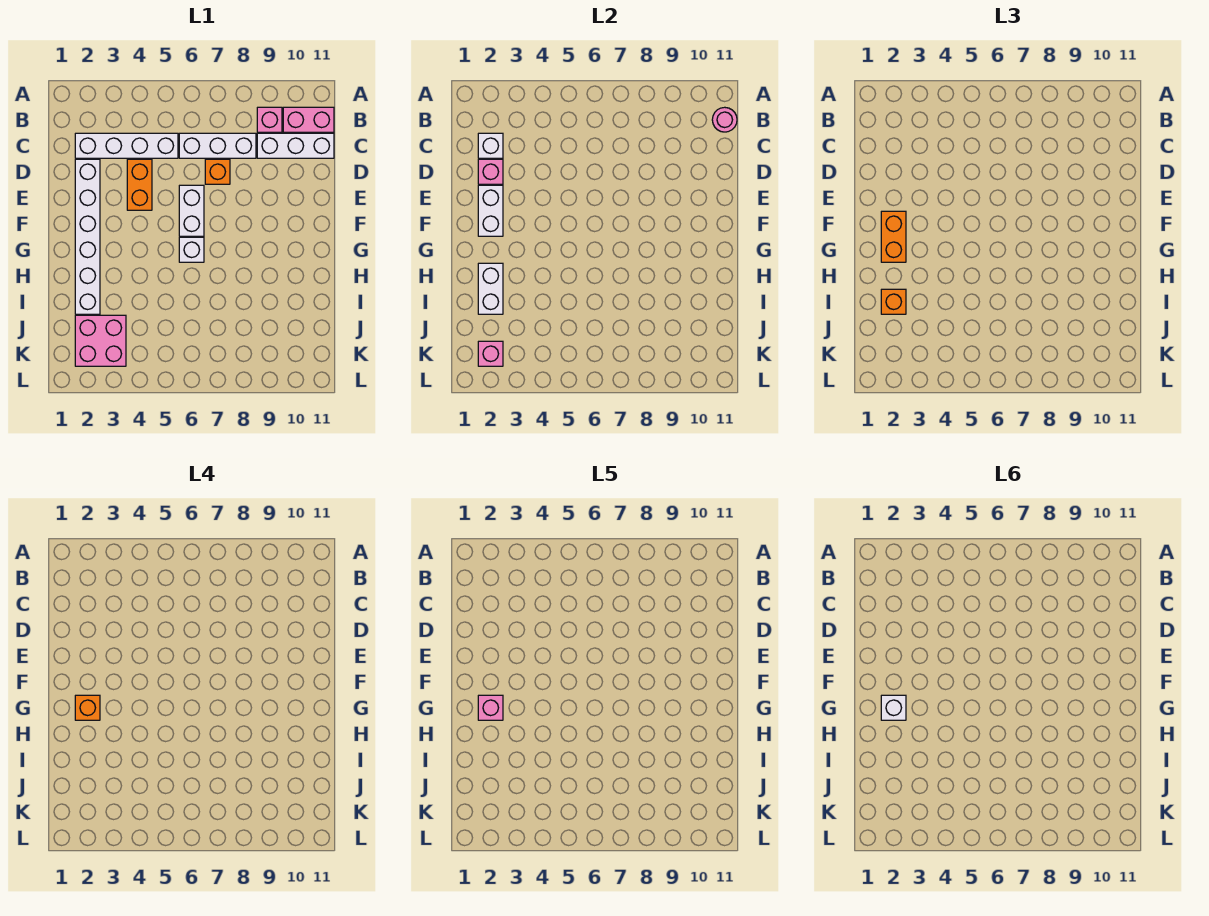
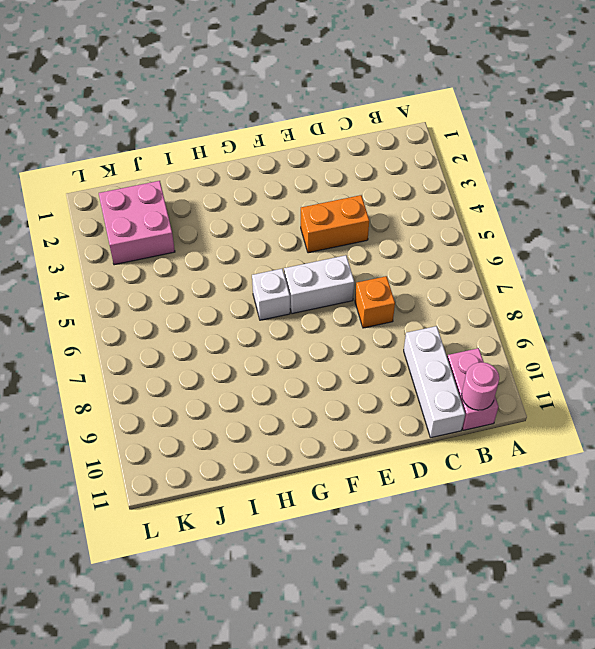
none -> pink brick B9 level 1
none -> white brick C2:C5 level 1
none -> white brick C6:C8 level 1

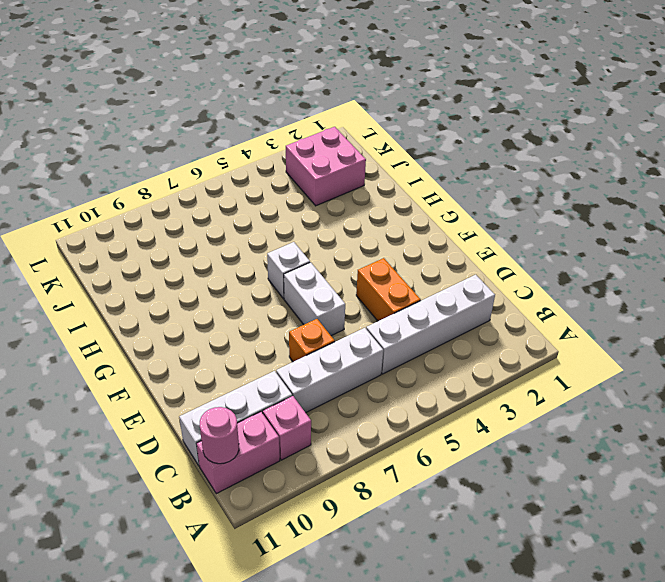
none -> white brick D2:I2 level 1
none -> white brick C2 level 2
none -> pink brick D2 level 2

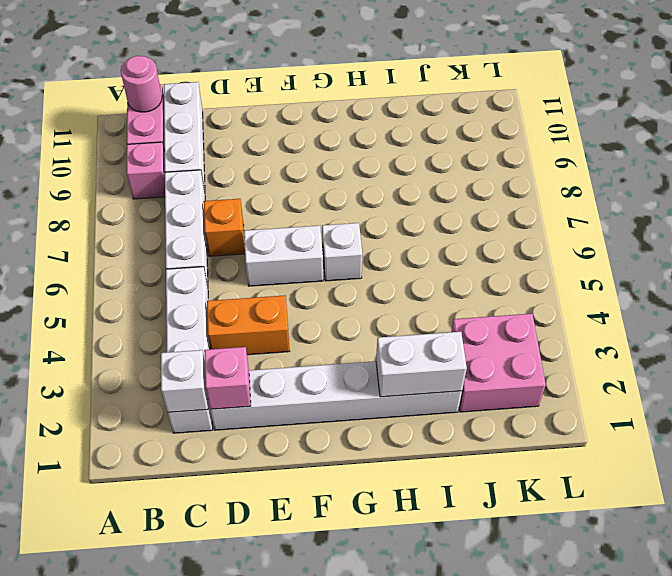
none -> white brick E2:F2 level 2
none -> pink brick K2 level 2
none -> orange brick F2:G2 level 3

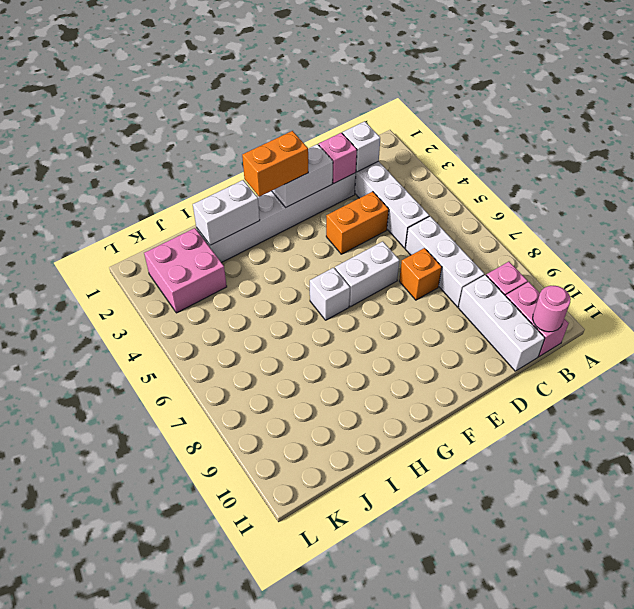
none -> pink brick K2 level 2
none -> orange brick I2 level 3
none -> orange brick G2 level 4

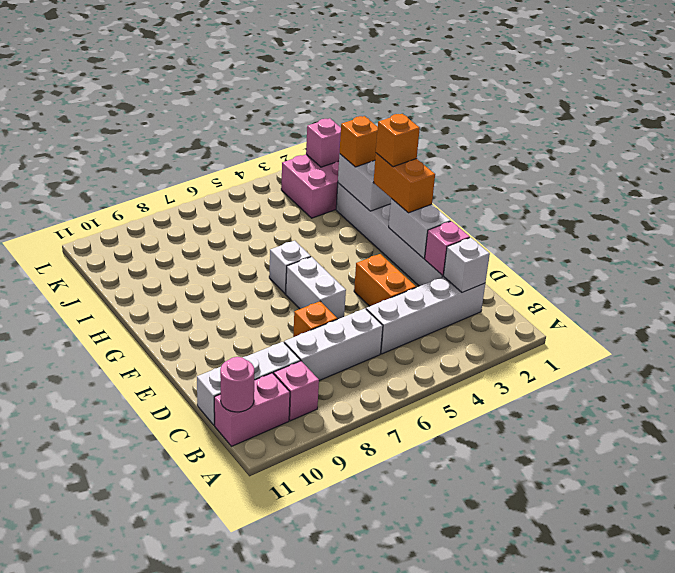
none -> pink brick G2 level 5
none -> white brick G2 level 6

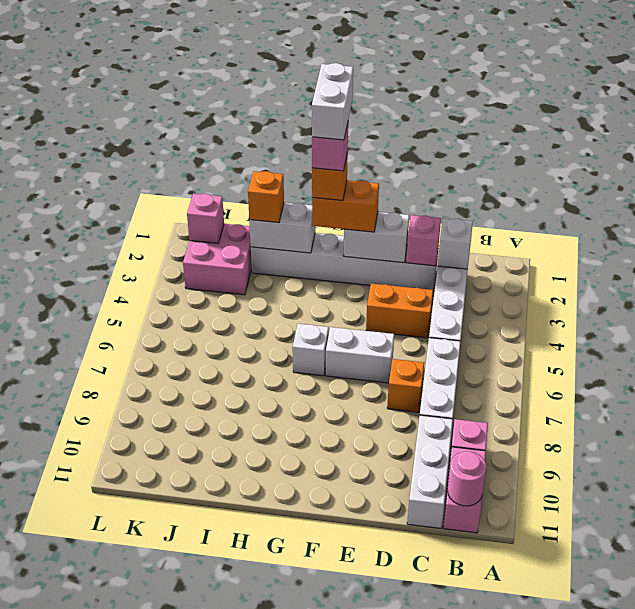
white brick G1:G2 level 6 -> white brick G2 level 6

